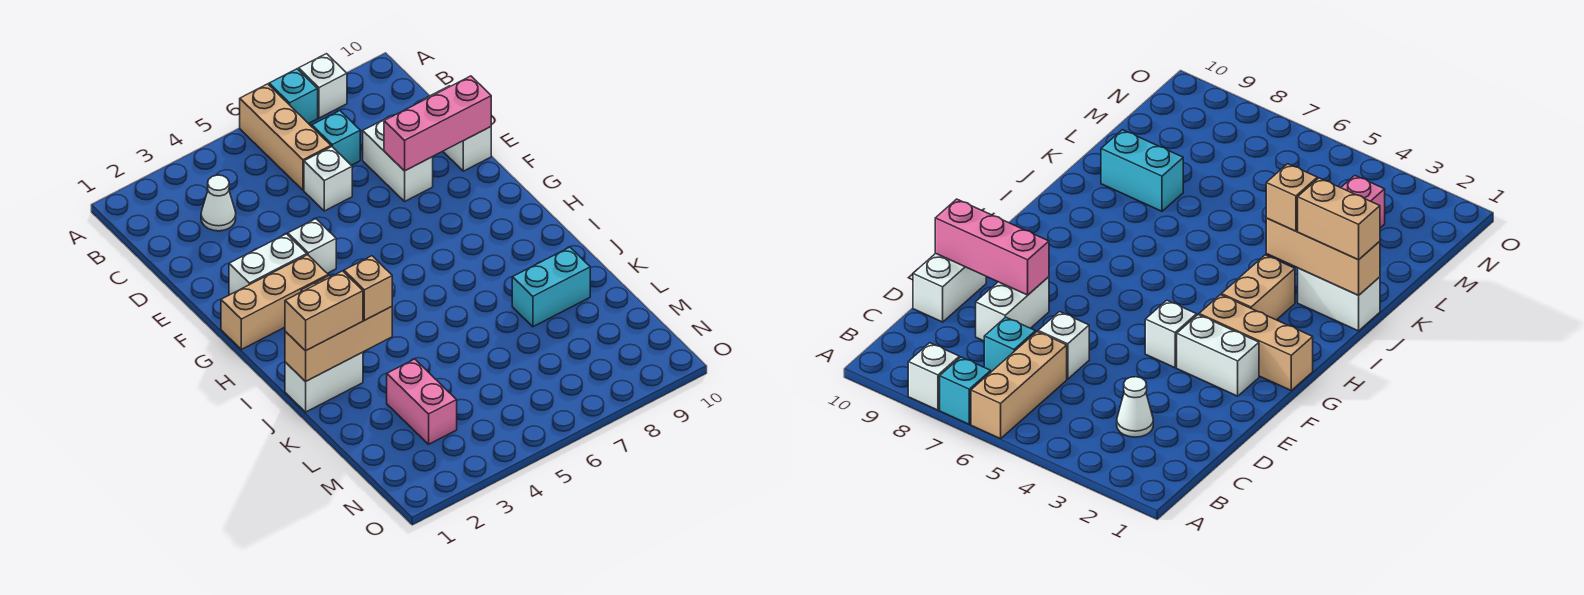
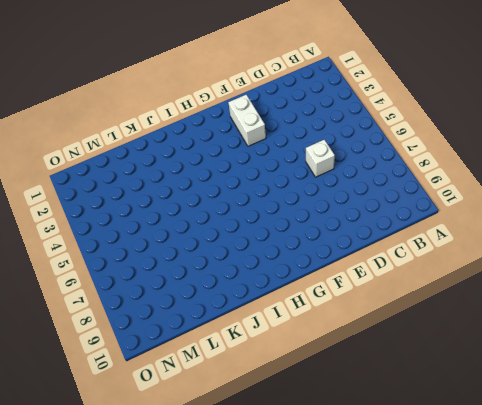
none -> tan brick A6:C6 level 1
none -> cyan brick A7 level 1
none -> white brick A8 level 1

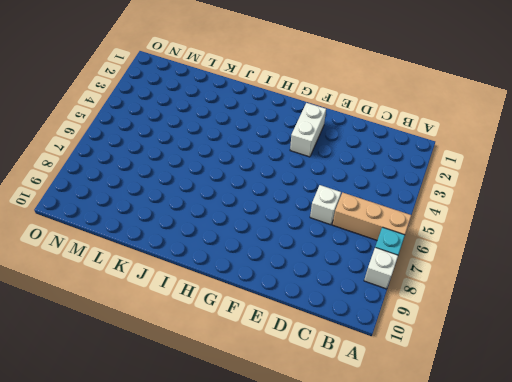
none -> white cone C3 level 1
none -> cyan brick C7 level 1
none -> white brick D8:E8 level 1

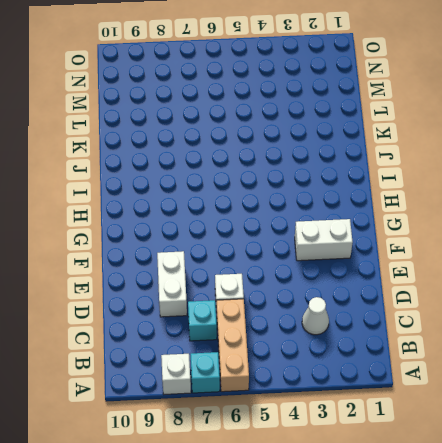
none -> white brick D10:E10 level 1
none -> white brick F4 level 1
none -> tan brick G1:G3 level 1

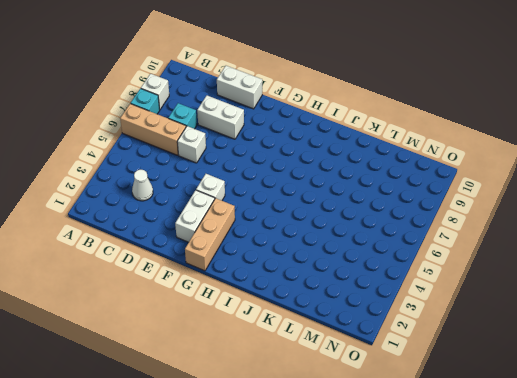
none -> tan brick H3:I3 level 1
none -> white brick J1:J2 level 1
none -> cyan brick K8:K9 level 1

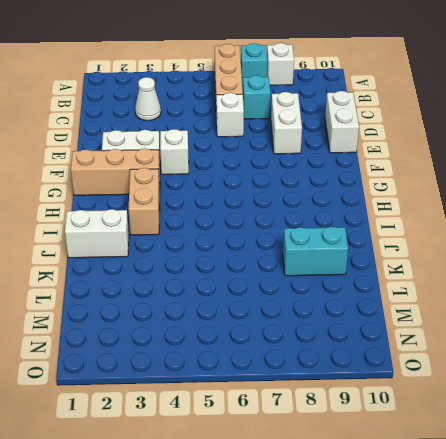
none -> pink brick L3:M3 level 1
none -> pink brick E8:E10 level 2
none -> tan brick J1:J3 level 2

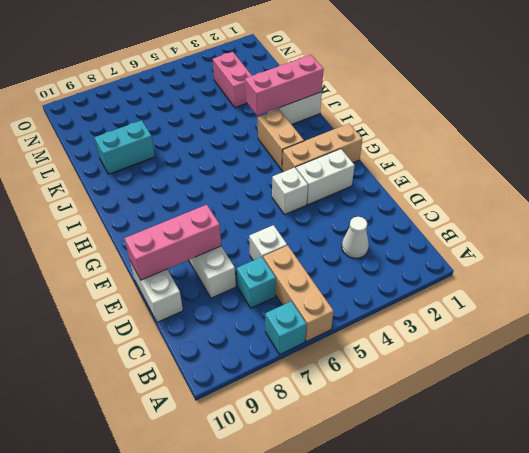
pink brick J1:J3 level 2 -> tan brick J1:J3 level 2
none -> white brick A8 level 1
none -> tan brick J1:J2 level 3
none -> tan brick J3 level 3

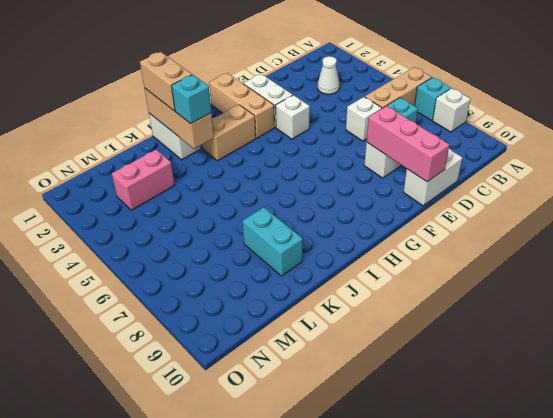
cyan brick J3 level 3 -> tan brick J3 level 3

